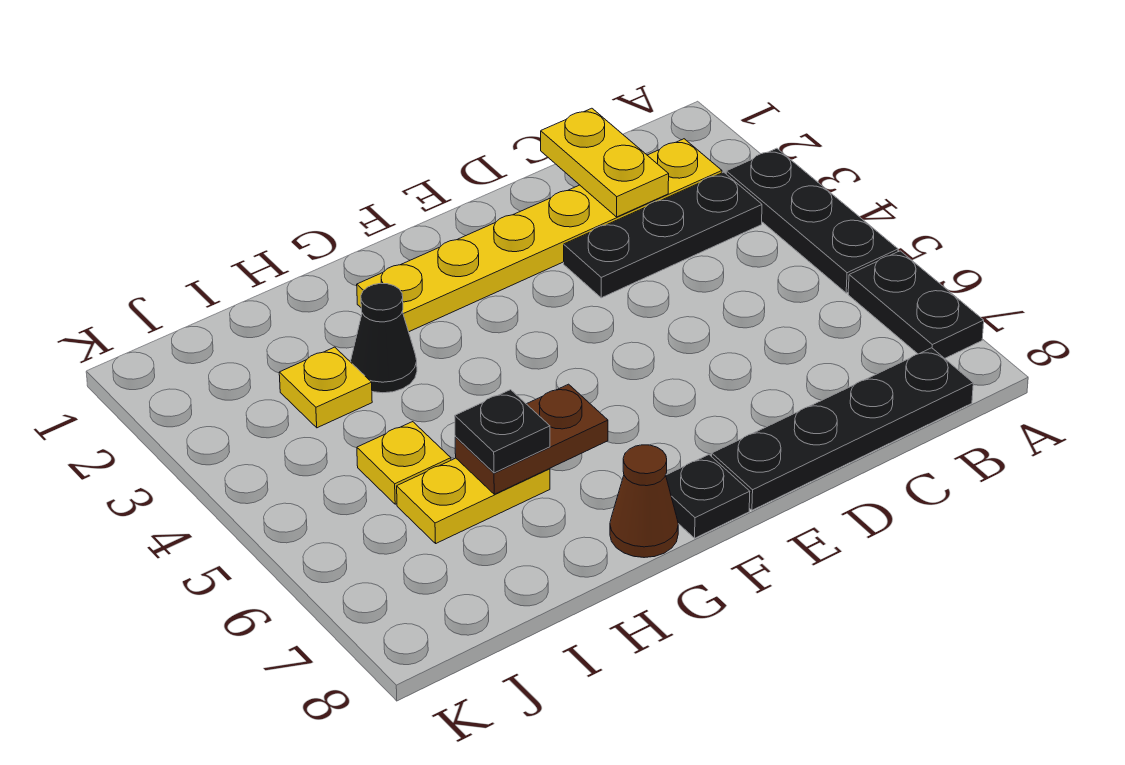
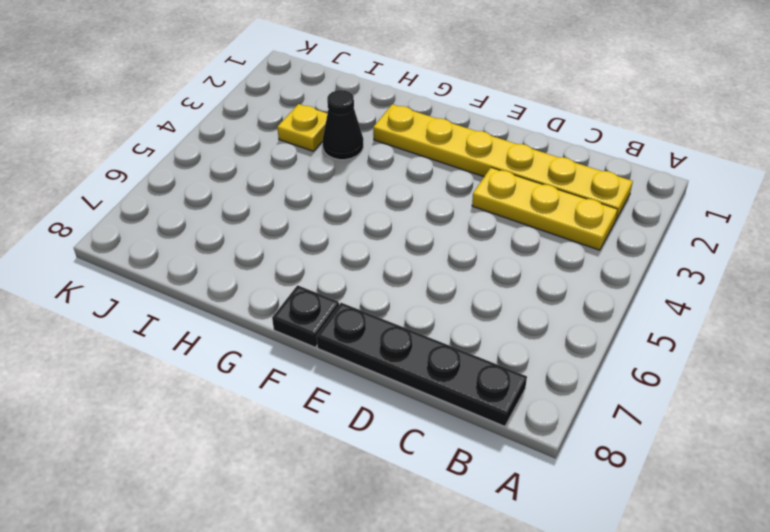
yellow plate B3:D3 level 1 -> black plate B3:D3 level 1
none -> black plate A3:A5 level 1
none -> black plate A6:A7 level 1
none -> brown cone G8 level 1

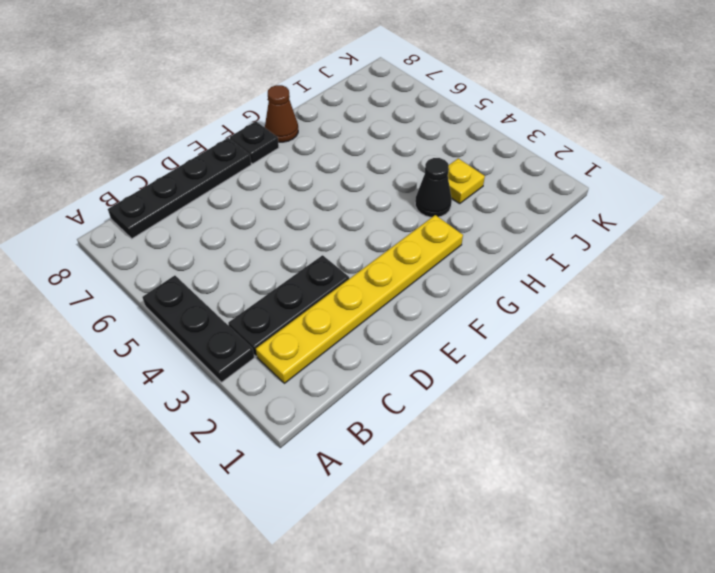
none -> black plate A6:A7 level 1
none -> yellow plate H6:I6 level 1
none -> yellow plate I5 level 1

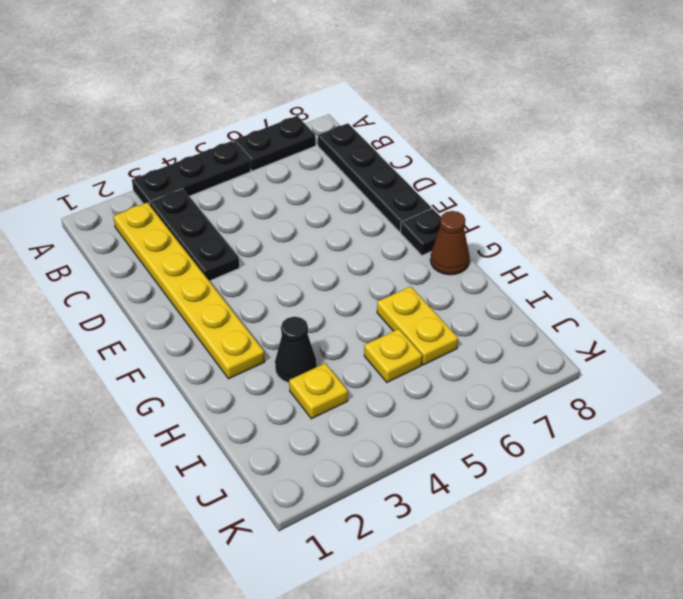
none -> yellow plate C1:C2 level 2
none -> brown plate G6:H6 level 2
none -> black plate H6 level 3

